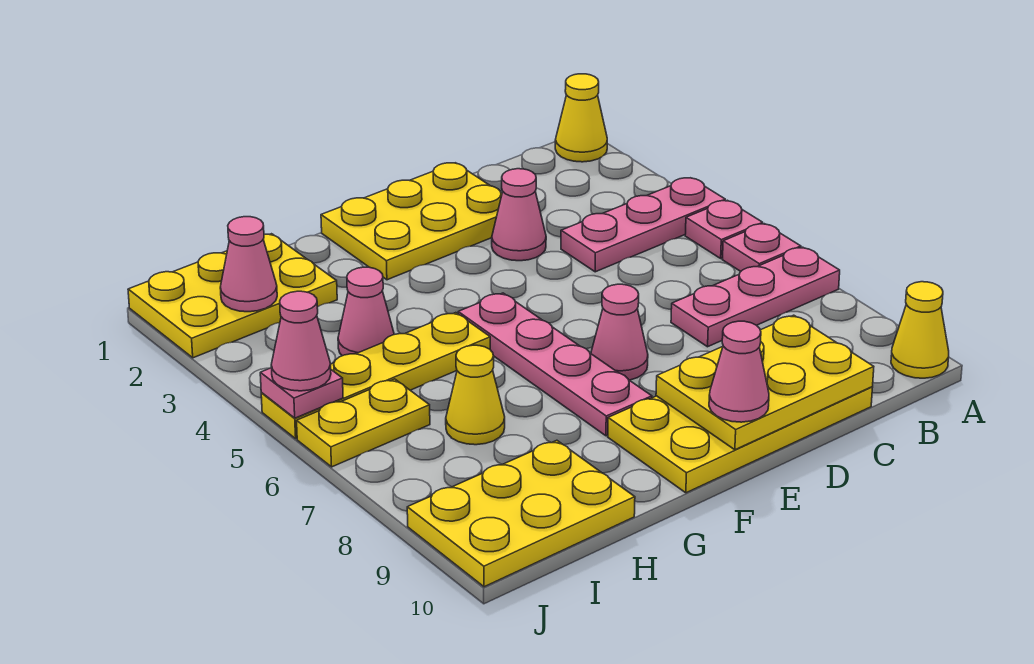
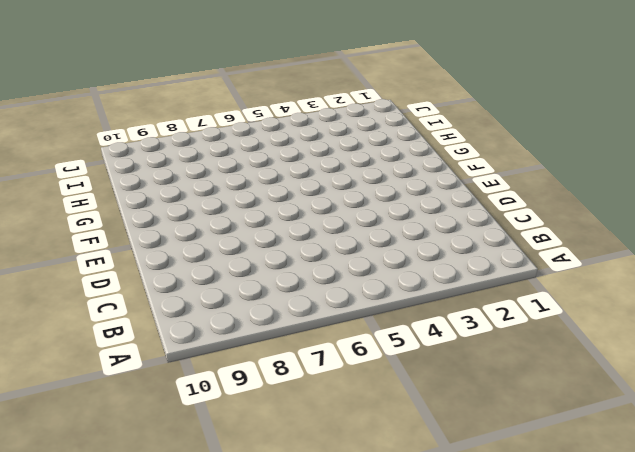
none -> yellow cone A1 level 1
none -> pink plate A4:C4 level 1
none -> pink plate A5 level 1

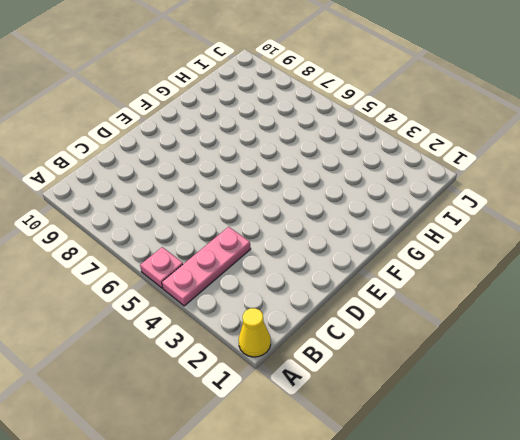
none -> pink plate A6 level 1
none -> pink plate A7:C7 level 1
none -> yellow cone A10 level 1

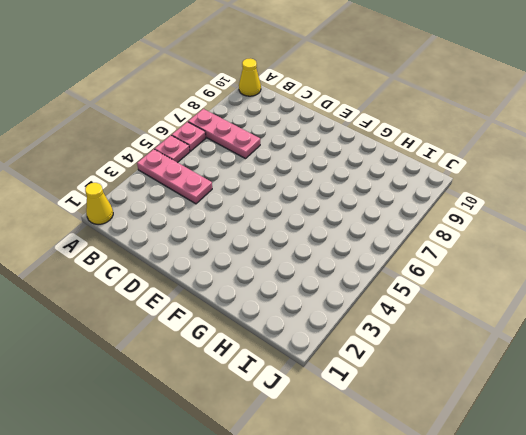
none -> yellow plate C9:F10 level 1
none -> yellow plate D1:F2 level 1
none -> pink cone D3 level 1

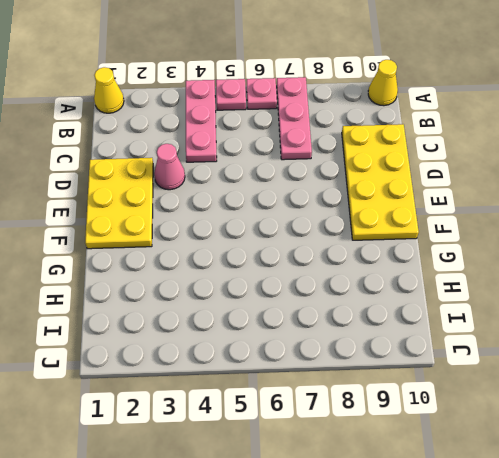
none -> pink cone E7 level 1
none -> pink plate F5:F8 level 1
none -> yellow plate G5:J5 level 1

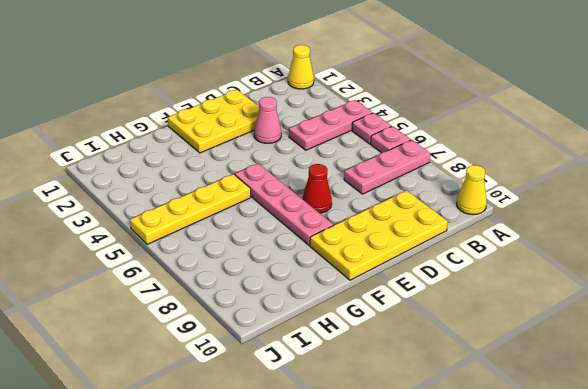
red cone E7 level 1 -> pink cone E7 level 1
none -> yellow plate H1:J2 level 1
none -> pink cone H4 level 1
none -> yellow cone H7 level 1

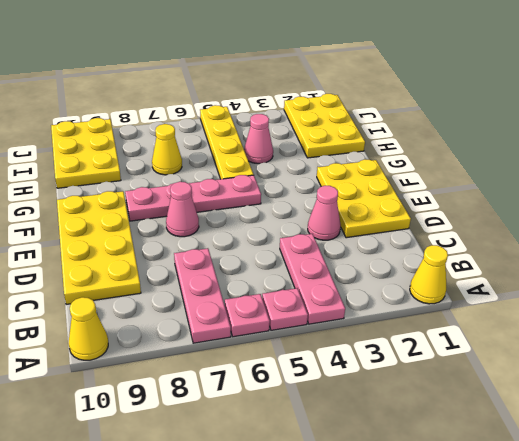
none -> yellow plate I6:J6 level 1
none -> yellow plate C9:E10 level 2
none -> pink cone I2 level 2

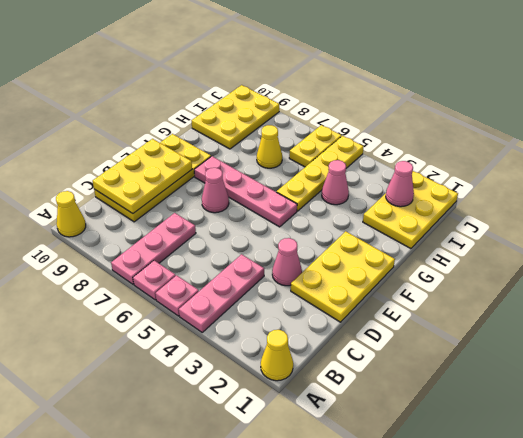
none -> pink plate J5 level 2
none -> pink cone E10 level 3
none -> pink cone J5 level 3

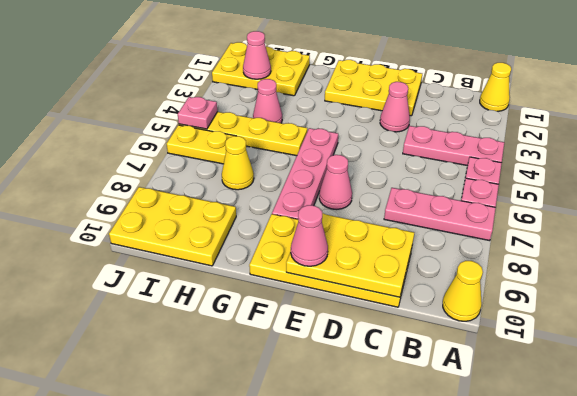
none -> pink cone J5 level 3

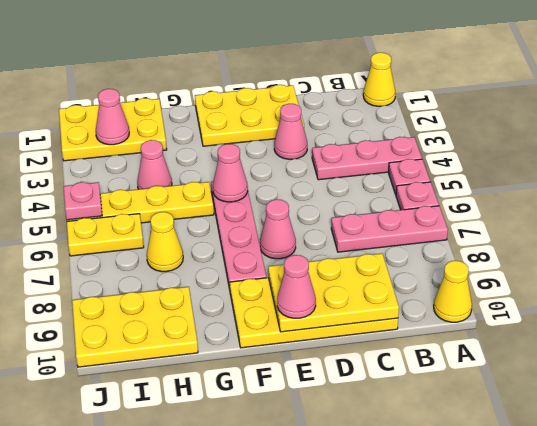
pink cone F5 level 2 -> pink cone J5 level 3

